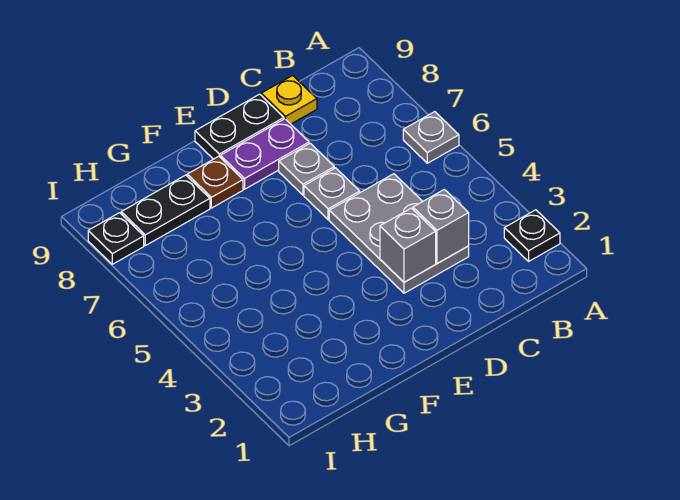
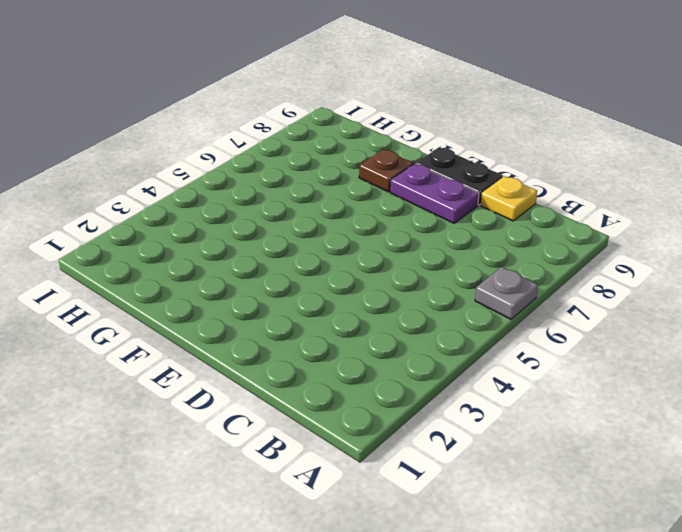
none -> black plate A2 level 1
none -> grey plate C3:D5 level 1
none -> grey plate D6 level 1

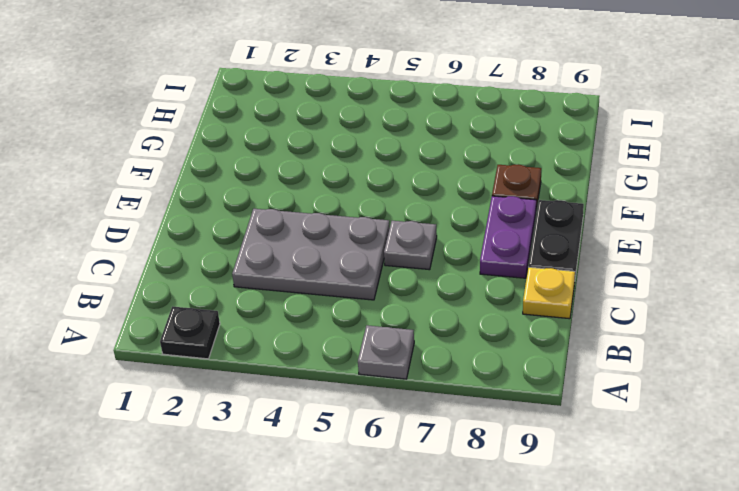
none -> grey plate D7 level 1
none -> black plate G8:H8 level 1
none -> black plate I8 level 1

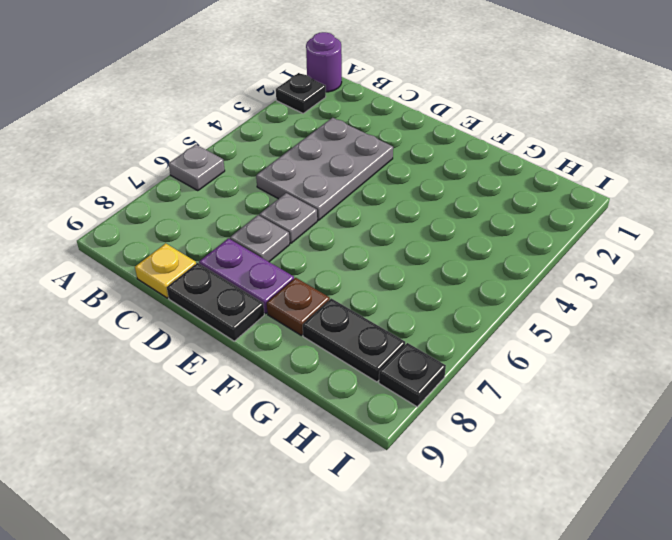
purple round brick A1 level 1 -> none
none -> grey brick C3 level 2
none -> grey brick D3 level 2

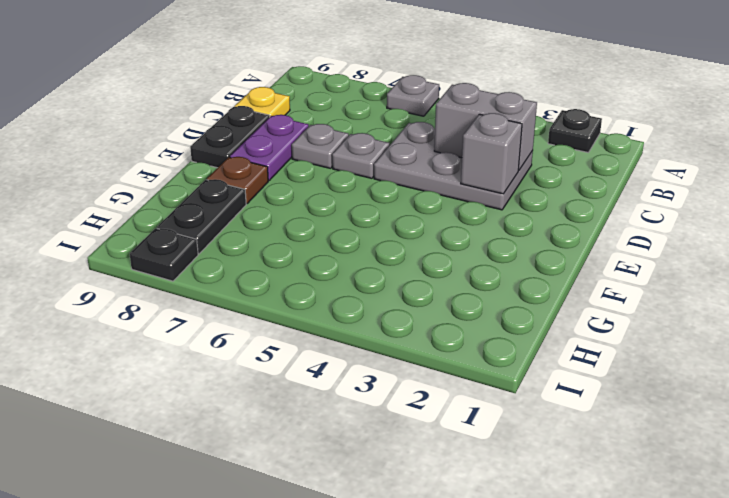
grey brick C3:C4 level 2 -> grey brick C3 level 2

